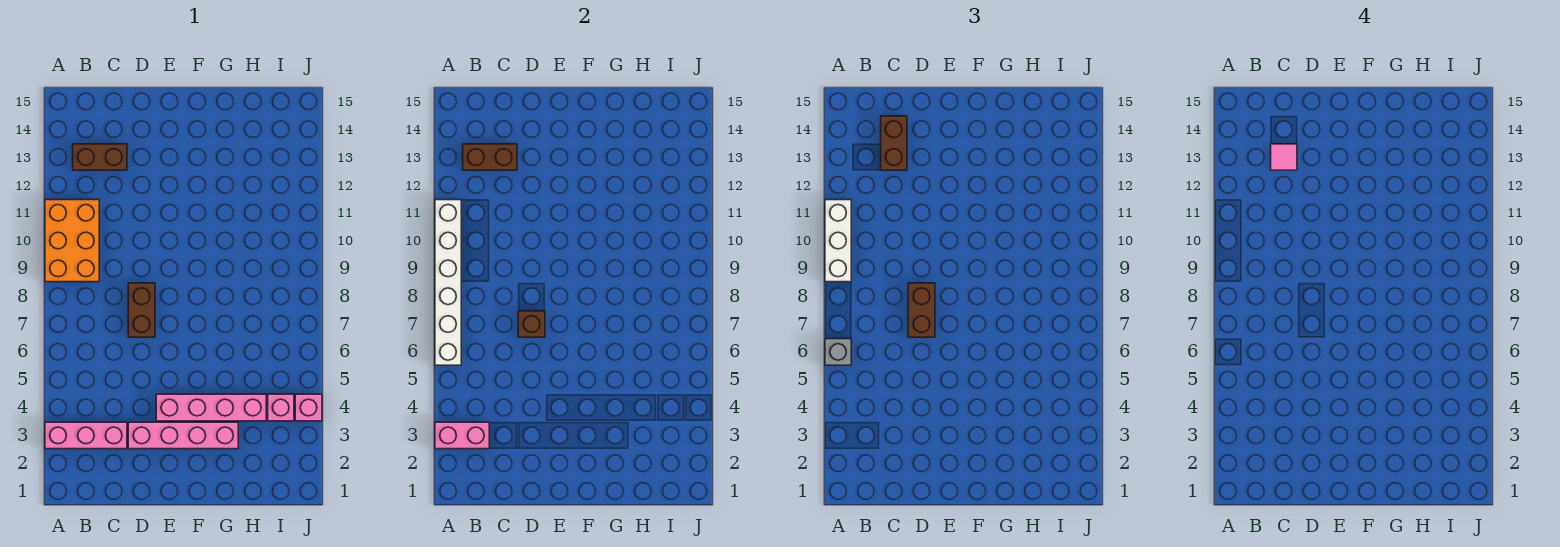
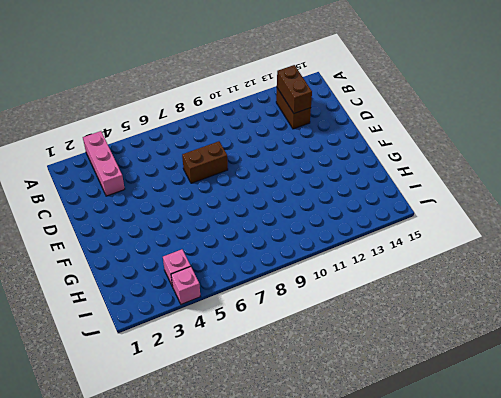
none -> orange brick A9:B11 level 1
none -> pink brick D3:G3 level 1
none -> pink brick E4:H4 level 1

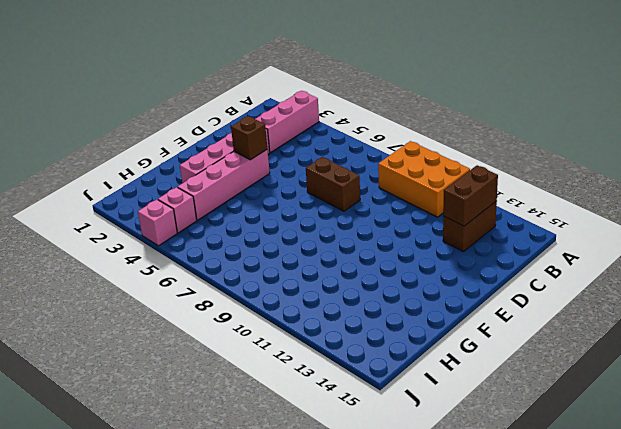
brown brick E4 level 2 -> brown brick D7 level 2
none -> pink brick A3:B3 level 2
none -> white brick A6:A11 level 2
none -> grey brick A6 level 3

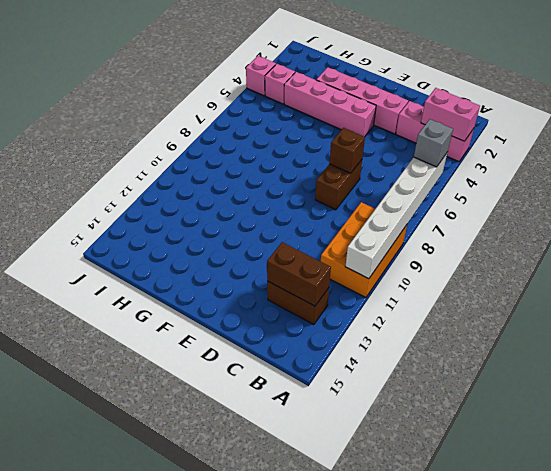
none -> white brick A9:A11 level 3
none -> brown brick C13:C14 level 3
none -> brown brick D7:D8 level 3

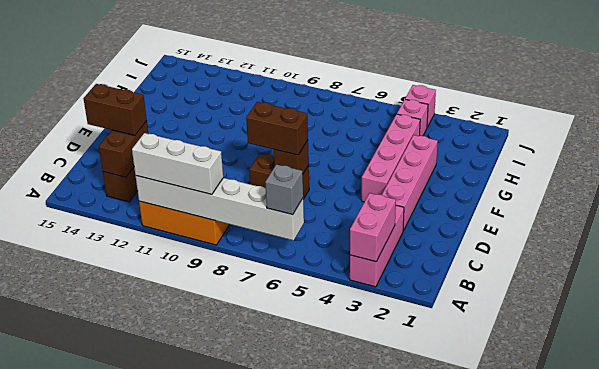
none -> pink tile C13 level 4

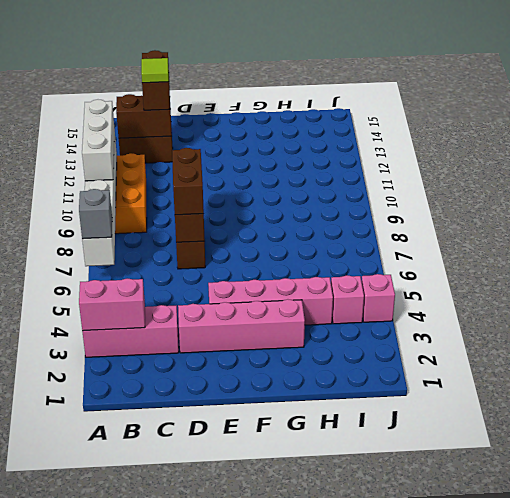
lime tile C13 level 4 -> pink tile C13 level 4

